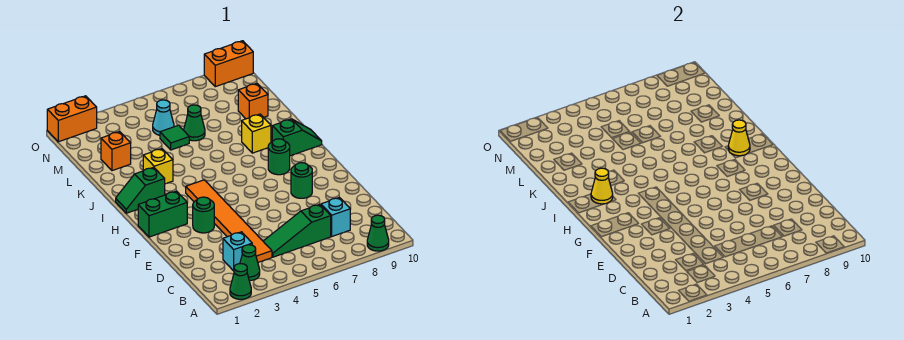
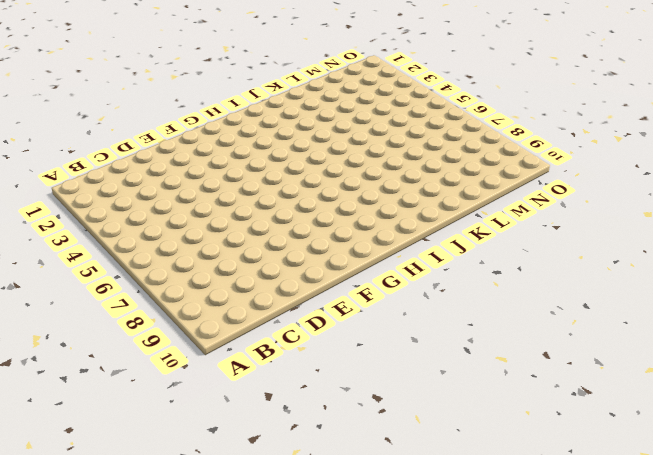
none -> green cone A2 level 1
none -> green cone A9 level 1
none -> green cone B3 level 1

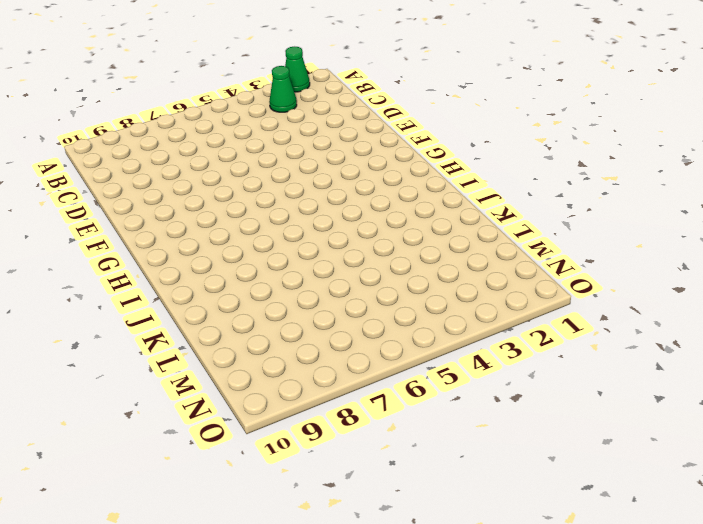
none -> green cone A9 level 1
none -> cyan brick C3 level 1
none -> orange tile C4:H4 level 1

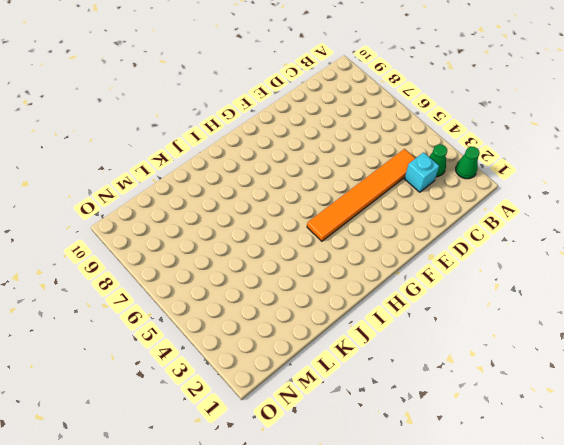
none -> green cone A9 level 1
none -> green slope C5:C7 level 1 top 7
none -> cyan brick C8 level 1

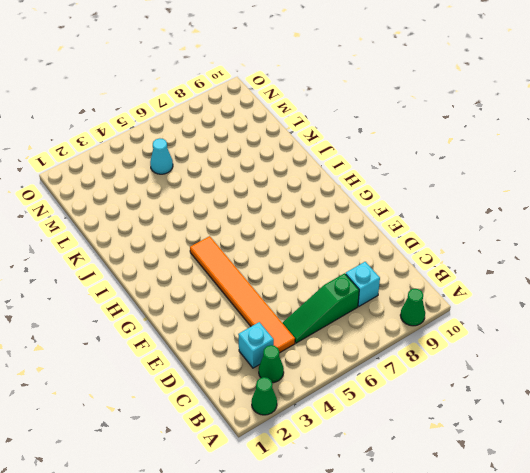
none -> green round brick F3 level 1
none -> green round brick F8 level 1
none -> green brick G1:G2 level 1

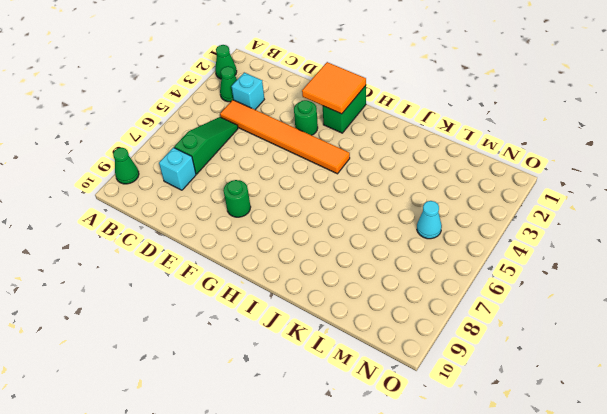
orange tile F1:G2 level 2 -> none
none -> green round brick H8 level 1
none -> green slope I1:I2 level 1 top 2
none -> green slope I9:I10 level 1 top 9

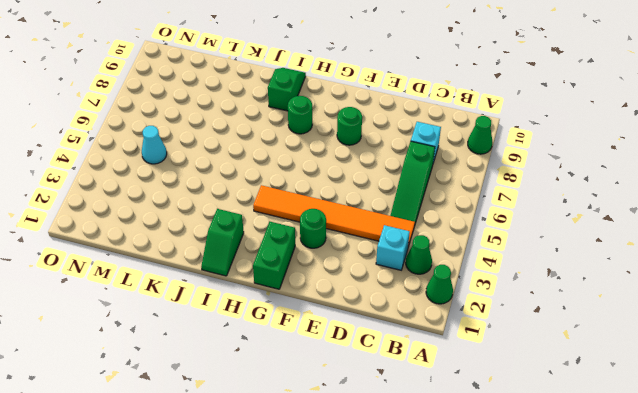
none -> yellow brick J3 level 1
none -> yellow brick J8 level 1
none -> orange brick L2 level 1

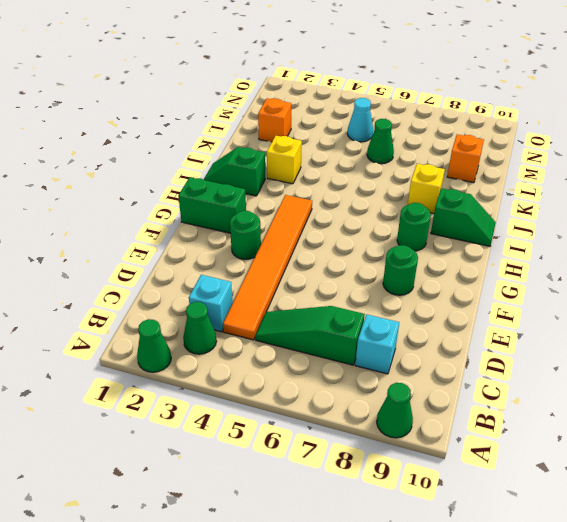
none -> green tile L5 level 1
none -> orange brick O1:O2 level 1
none -> orange brick O9:O10 level 1

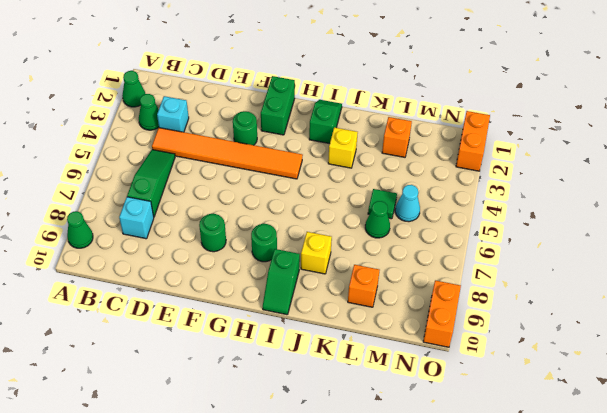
none -> yellow cone I2 level 2
none -> yellow cone I9 level 2

